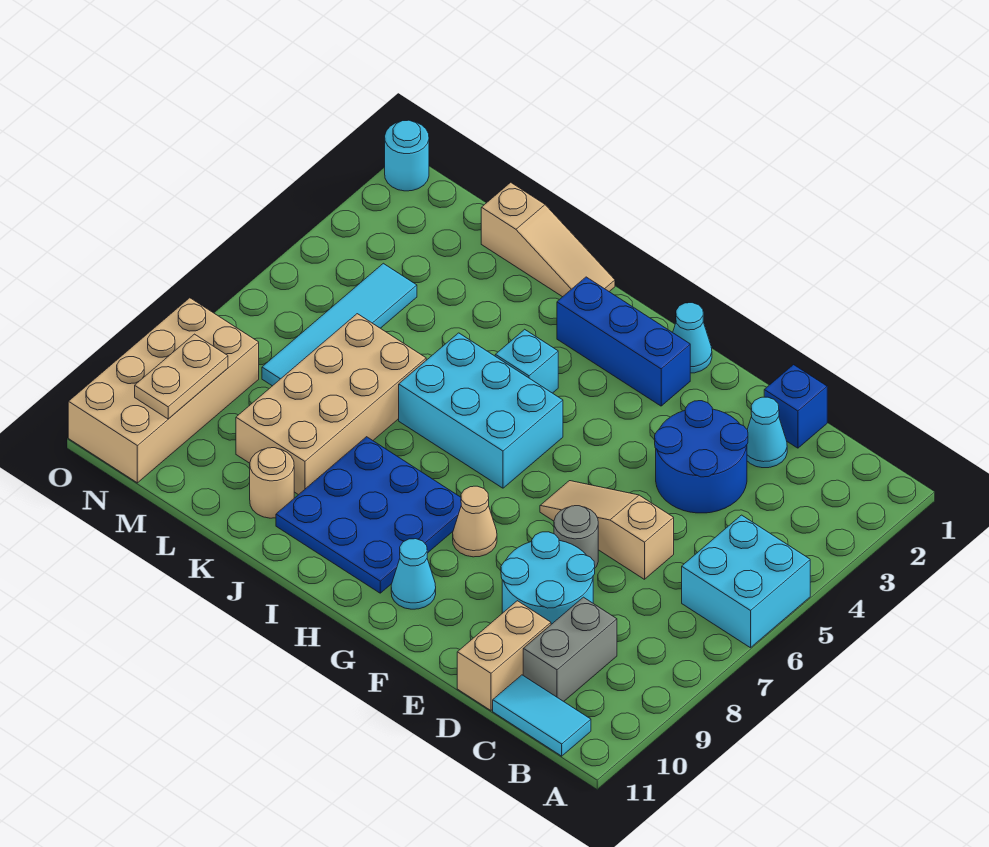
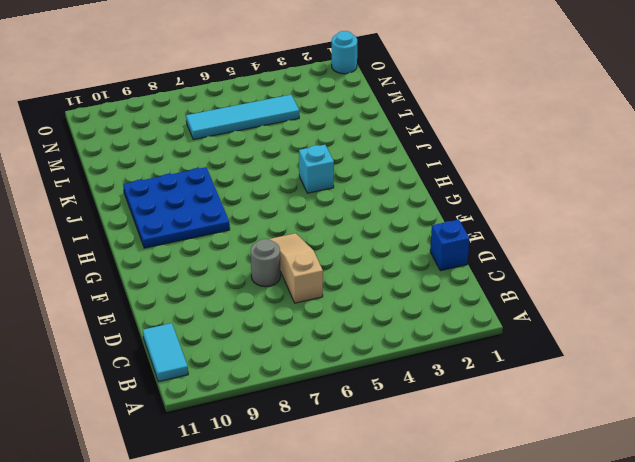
none -> cyan brick A5:B6 level 1
none -> grey brick C9:C10 level 1
none -> cyan cone D2 level 1

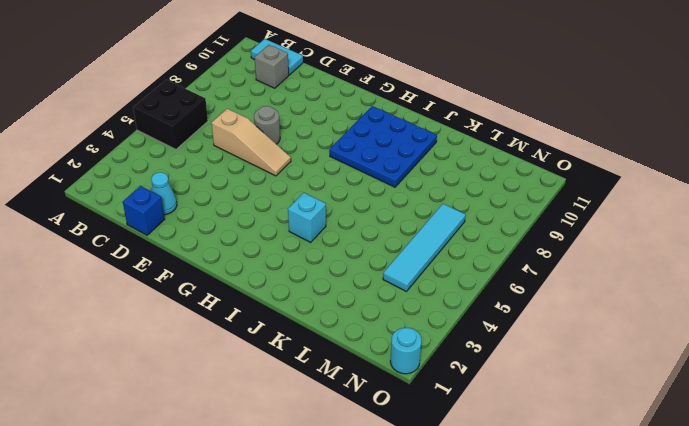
black brick A5:B6 level 1 -> cyan brick A5:B6 level 1
grey brick C10 level 1 -> grey brick C9:C10 level 1
none -> blue round brick D3:E4 level 1
none -> cyan round brick D8:E9 level 1
none -> tan brick D10:D11 level 1

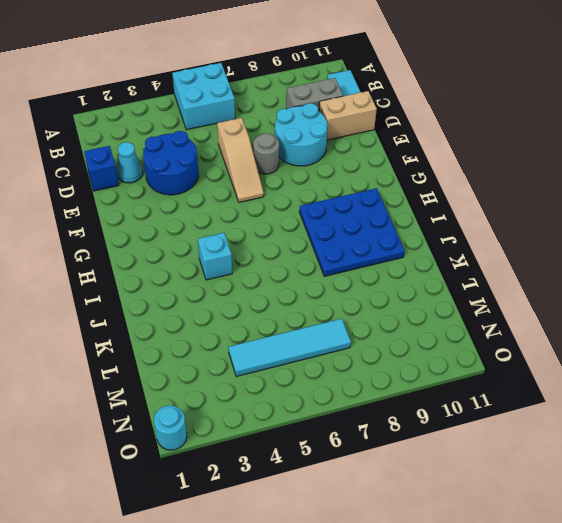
none -> cyan cone G1 level 1
none -> blue brick G2:I2 level 1
none -> tan cone G8 level 1

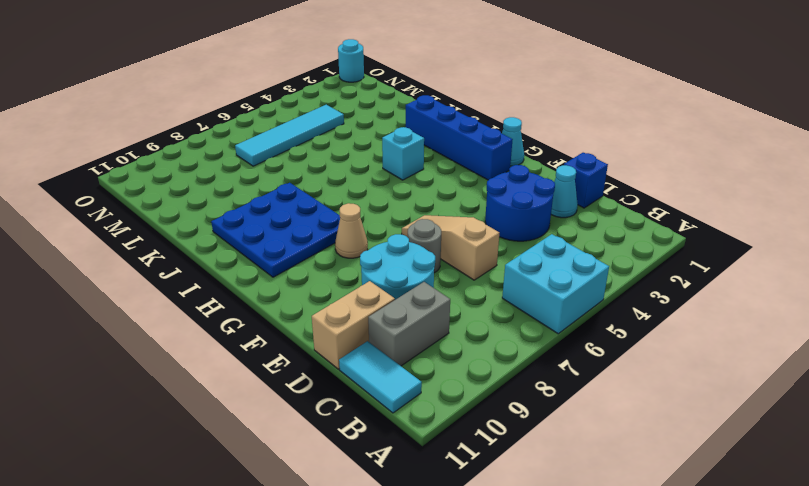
blue brick G2:J2 level 1 -> blue brick G2:I2 level 1
none -> cyan cone G10 level 1
none -> cyan brick H5:J6 level 1
none -> tan slope J1:L1 level 1 top L

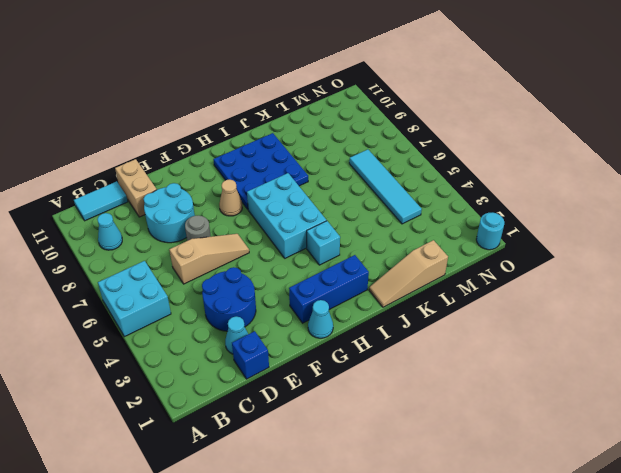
cyan cone B9 level 1 -> cyan cone G10 level 1
cyan brick H5:I7 level 1 -> cyan brick H5:J6 level 1
none -> grey brick C9:C10 level 1
none -> tan brick K6:L9 level 1
none -> tan round brick K10 level 1

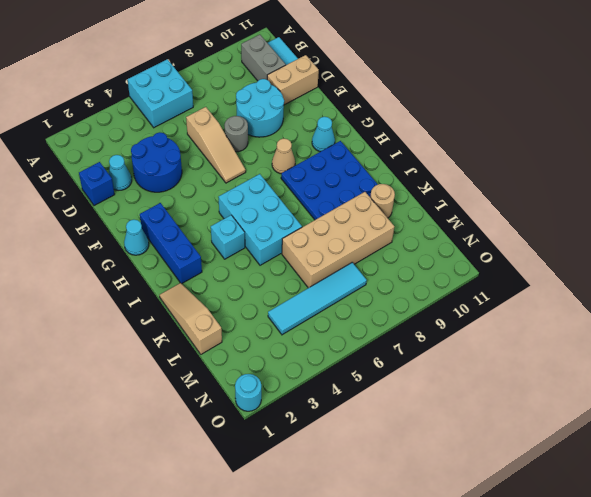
grey brick B10:C10 level 1 -> grey brick C9:C10 level 1
none -> tan brick N8:O11 level 1
none -> tan plate N9:N10 level 2

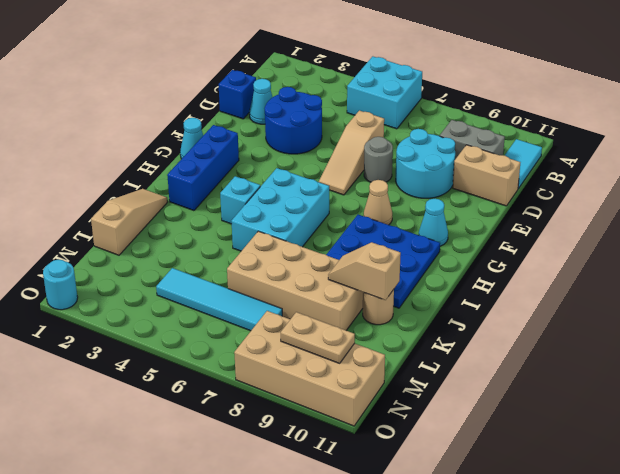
tan slope K9:K10 level 2 top 10 -> none

